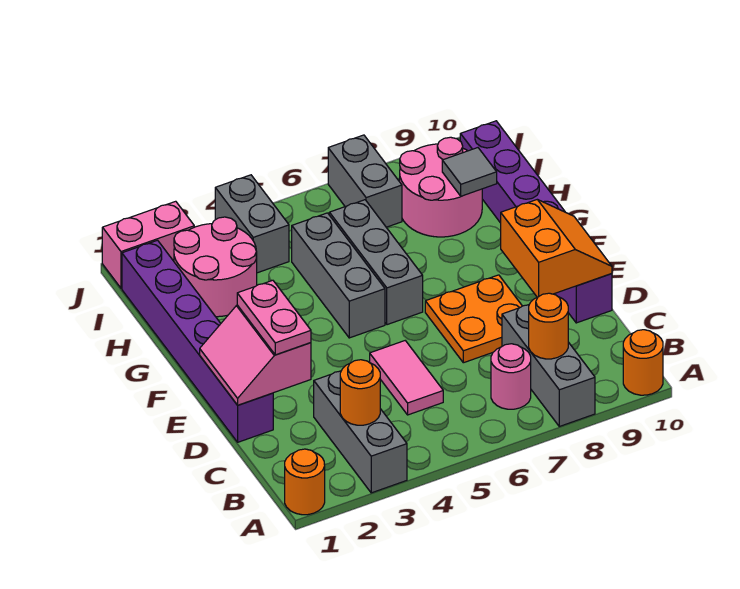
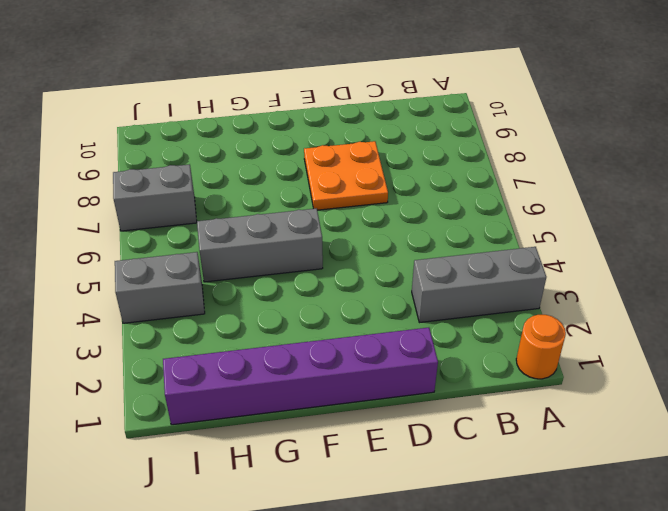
none -> grey brick A8:C8 level 1
none -> orange round brick A10 level 1
none -> pink round brick B7 level 1

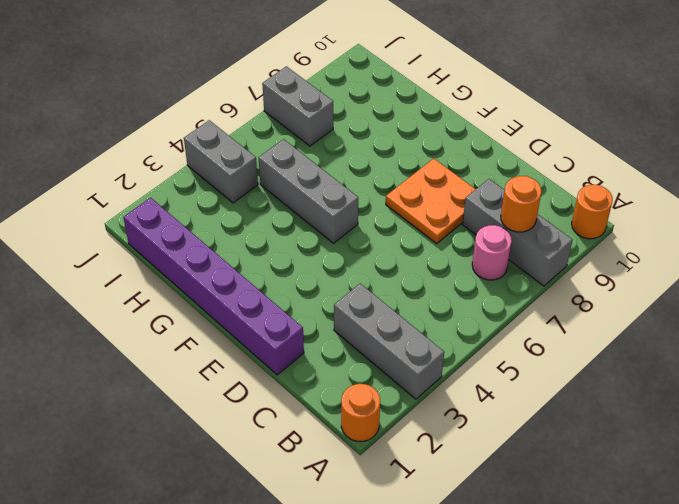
none -> pink tile C5:D5 level 1
none -> purple brick D10:I10 level 1
none -> grey brick F6:H6 level 1

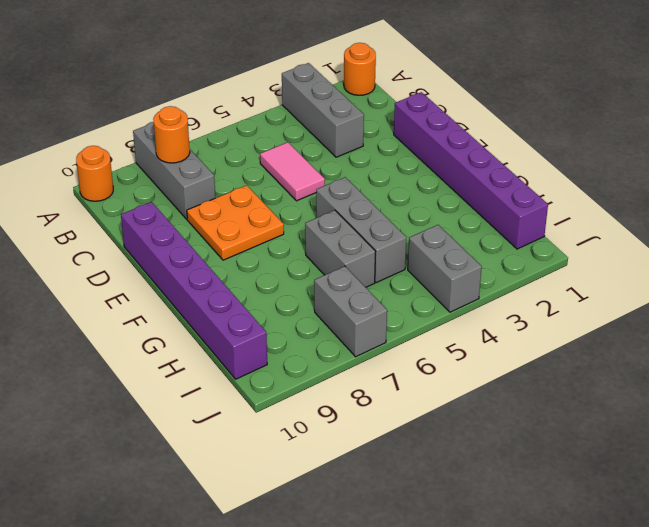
grey brick G6:H6 level 1 -> grey brick F6:H6 level 1
none -> pink round brick B7 level 1
none -> pink round brick H2:I3 level 1
none -> pink round brick H8:I9 level 1

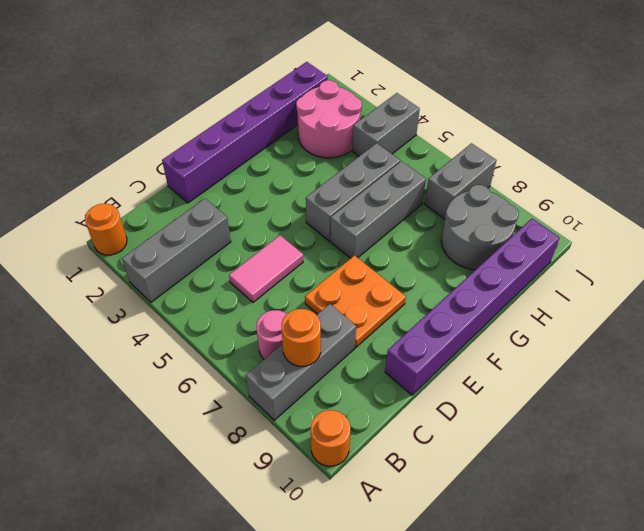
grey round brick H8:I9 level 1 -> pink round brick H8:I9 level 1
none -> pink brick J1:J2 level 1
none -> orange round brick B3 level 2
none -> pink slope D1:E2 level 2 top 2

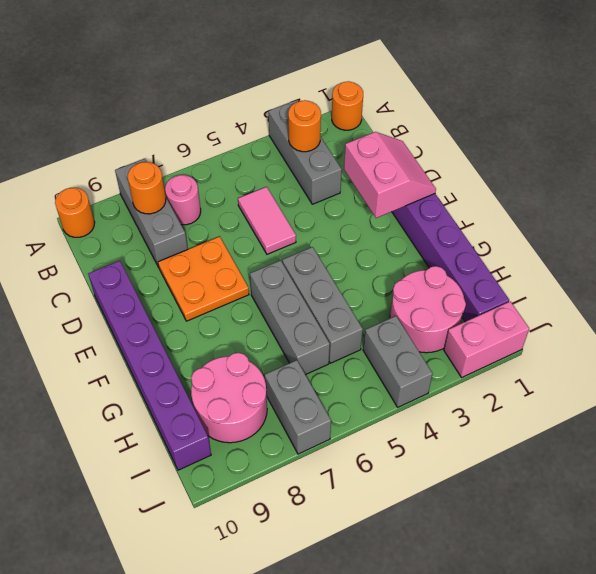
none -> orange slope D9:E10 level 2 top 9
none -> grey tile H9 level 2
none -> pink plate D2:E2 level 3

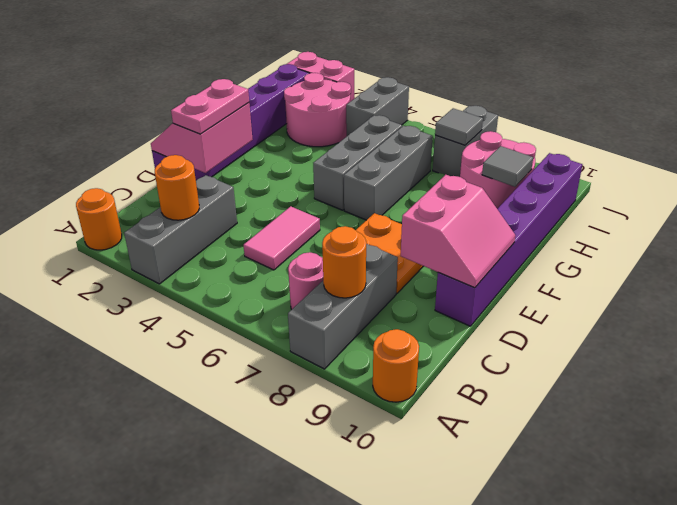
pink slope D9:E10 level 2 top 9 -> orange slope D9:E10 level 2 top 9
grey tile I7 level 2 -> none

